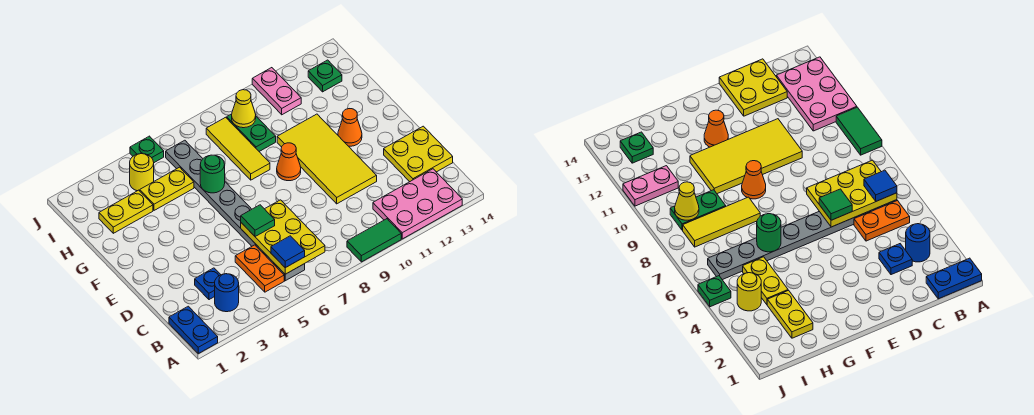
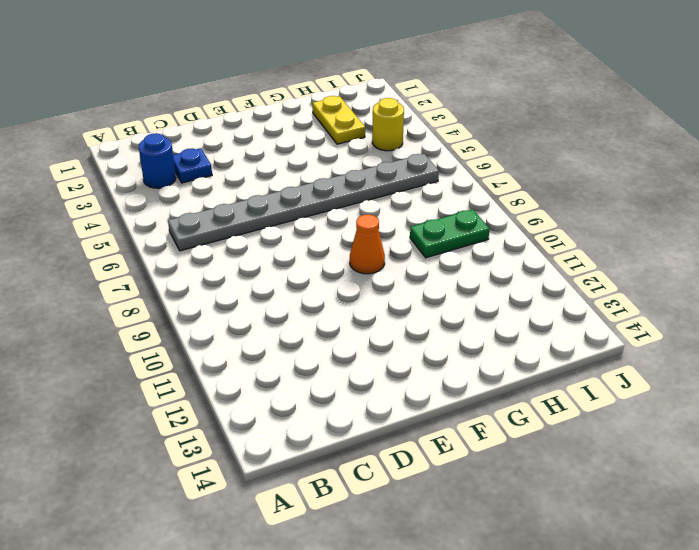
none -> blue plate A1:B1 level 1
none -> green tile A9:A10 level 1
none -> pink plate A11:B13 level 1

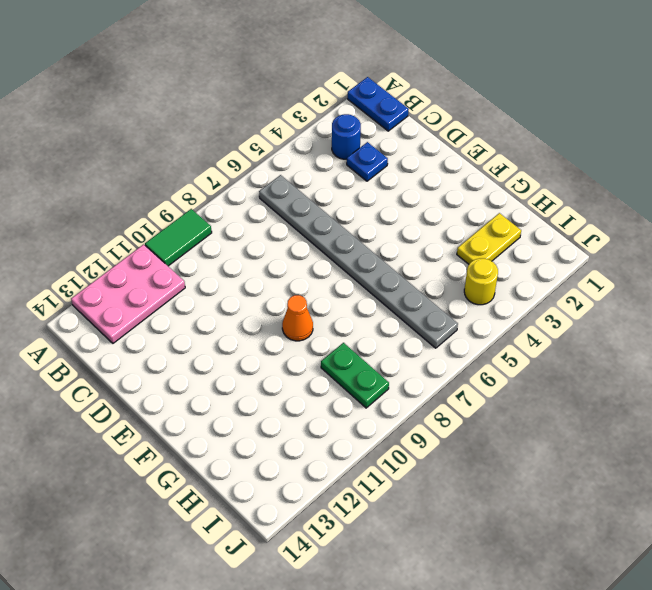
none -> orange plate B5:C5 level 1
none -> yellow plate C13:D14 level 1
none -> yellow tile D10:G11 level 1

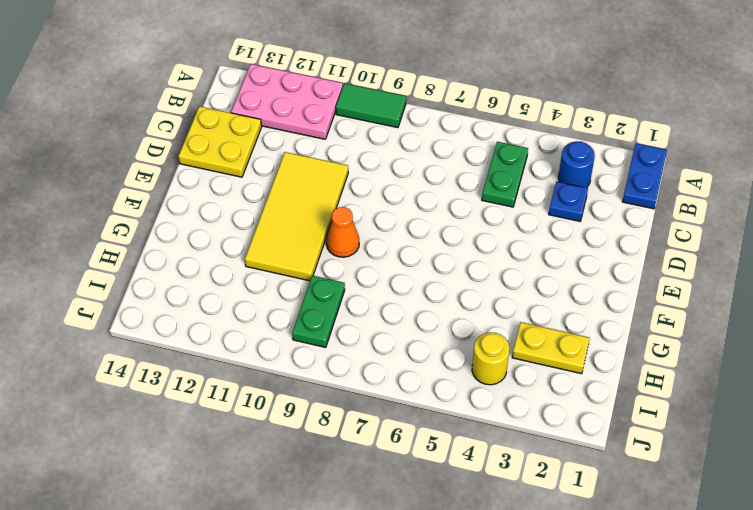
green plate B5:C5 level 1 -> orange plate B5:C5 level 1
none -> grey plate B6:I6 level 1
none -> orange cone F12 level 1
none -> yellow tile G8:I8 level 1

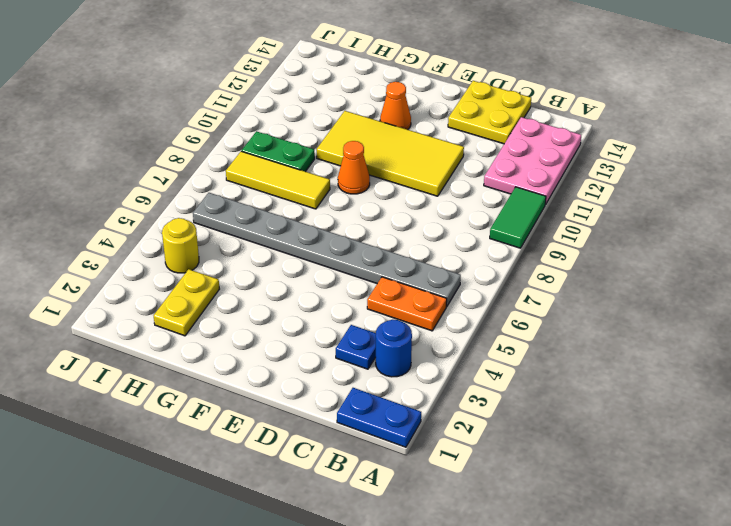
none -> yellow plate H4:H5 level 1
none -> pink plate I11:J11 level 1
none -> green plate I13 level 1

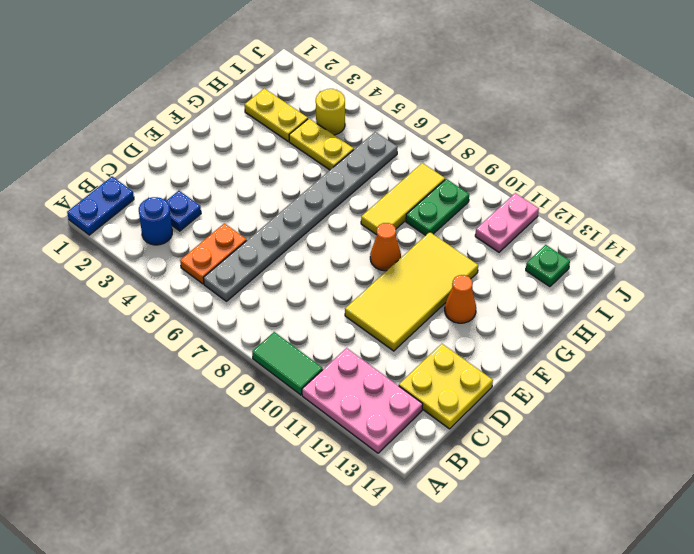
none -> green plate J5 level 1
none -> yellow plate B6:D7 level 2
none -> green round brick G6 level 2

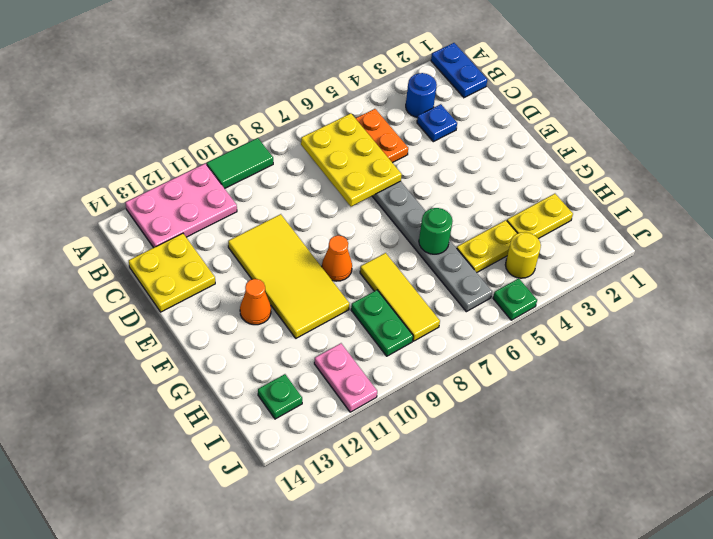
none -> yellow cone I9 level 2
none -> blue tile B6 level 3
none -> green tile D6 level 3

